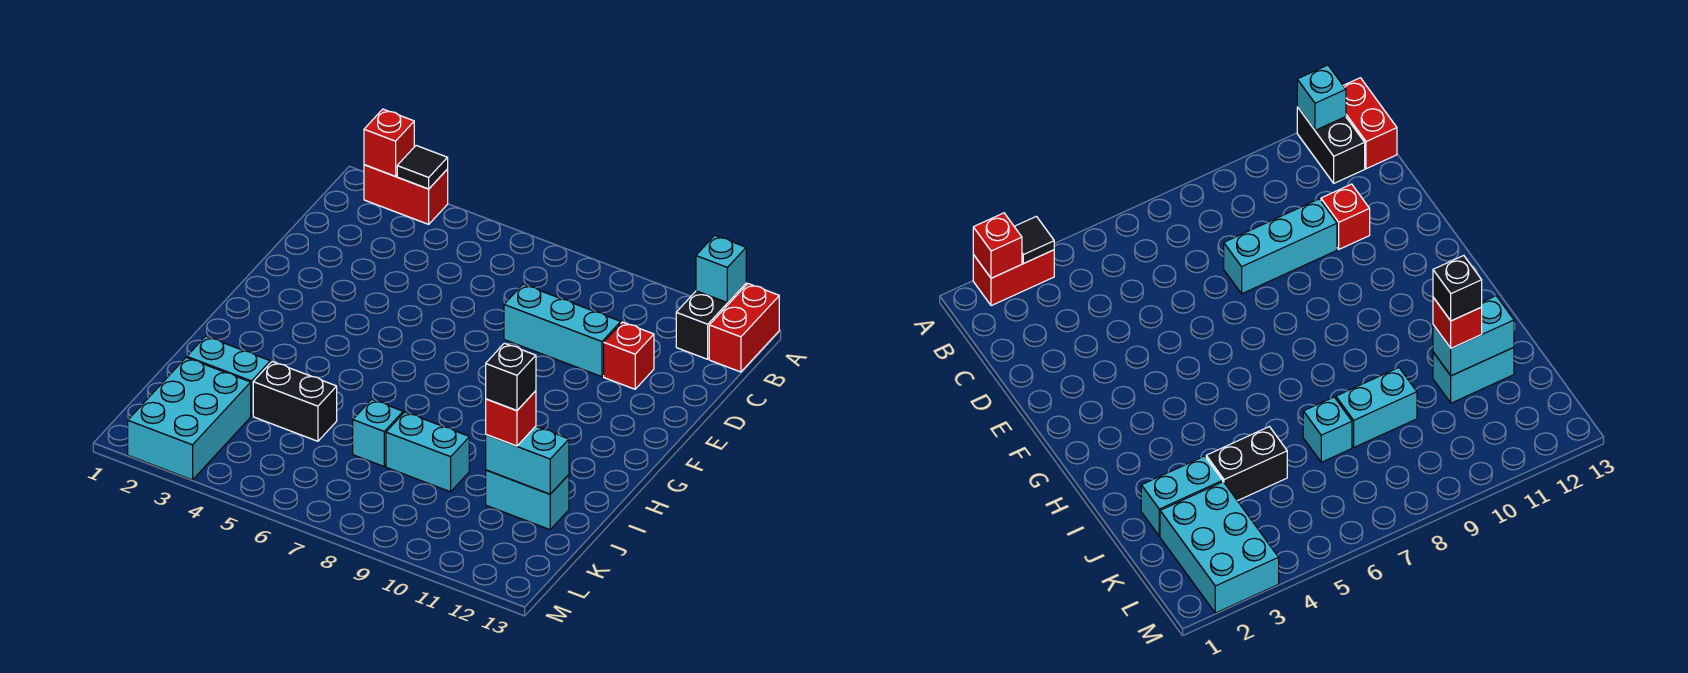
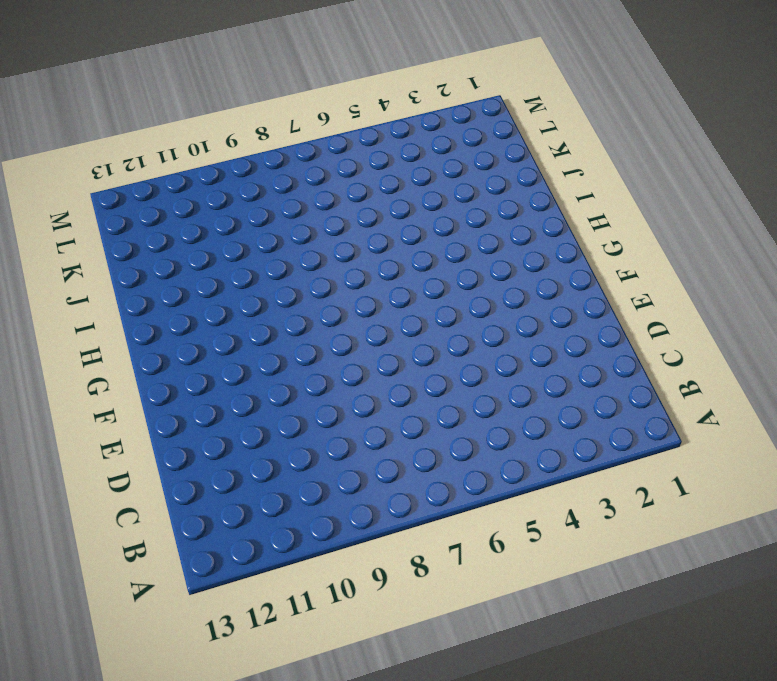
none -> red brick A2:A3 level 1
none -> black brick A12:B12 level 1
none -> red brick A13:B13 level 1

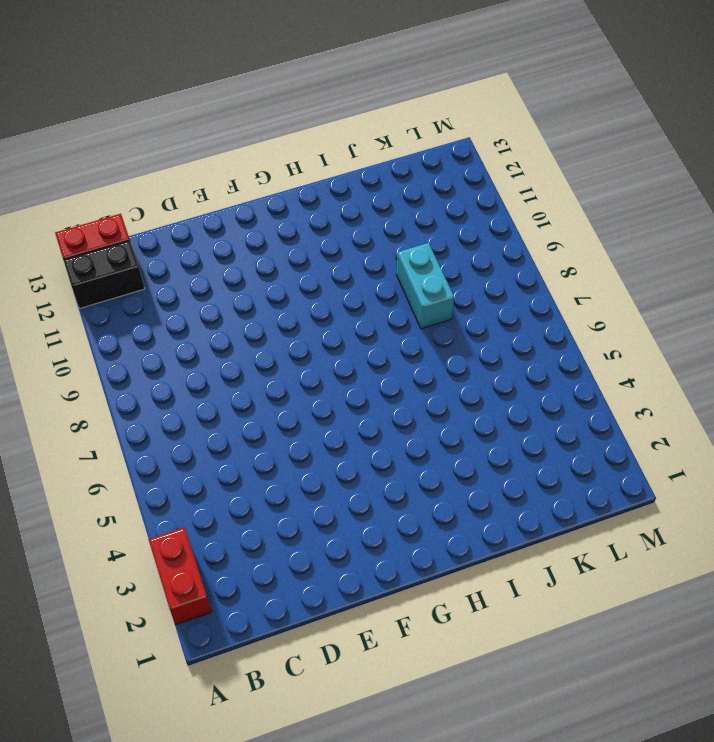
none -> cyan brick D8:D10 level 1
none -> red brick D11 level 1
none -> cyan brick J2:J3 level 1

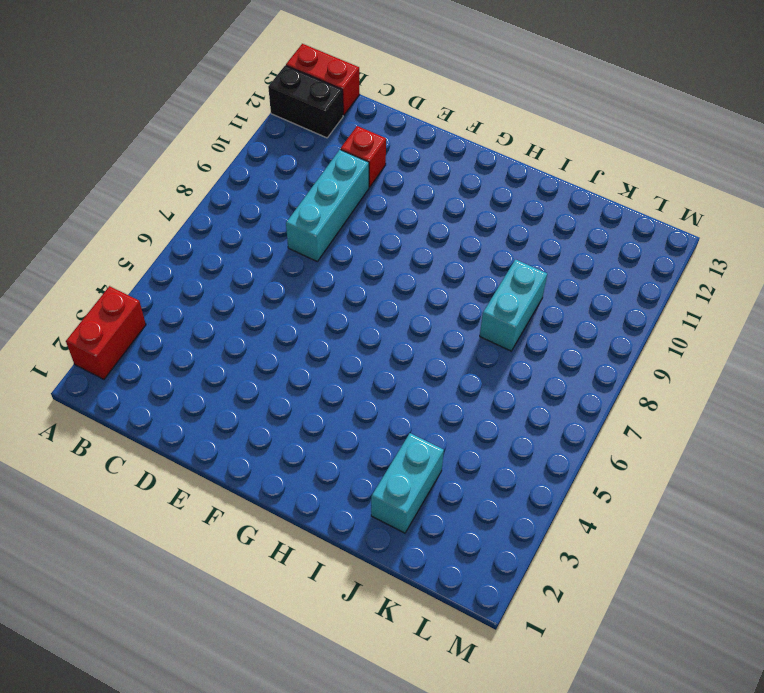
none -> black brick J4:J5 level 1
none -> cyan brick J7 level 1
none -> cyan brick J11:J12 level 1

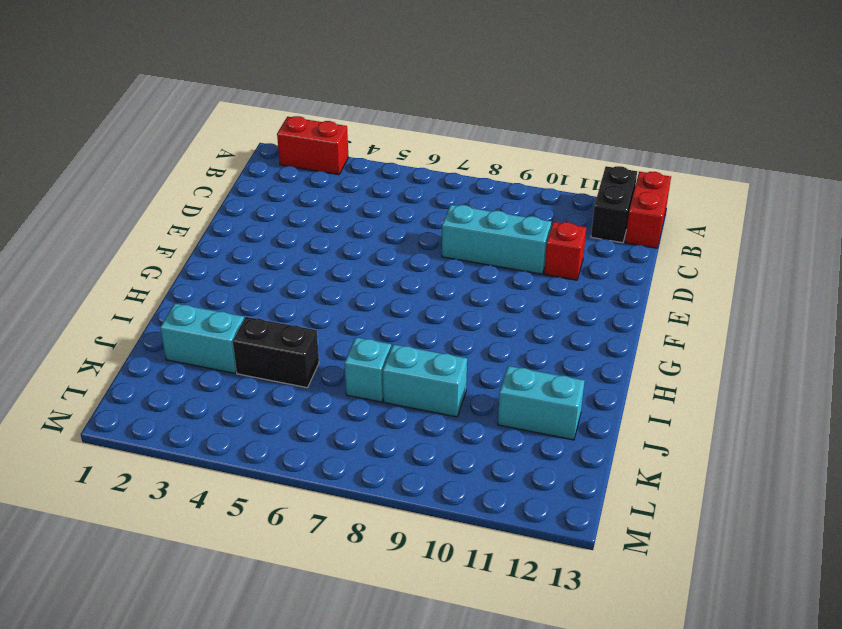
none -> cyan brick K2:M3 level 1
none -> red brick A2 level 2
none -> black tile A3 level 2

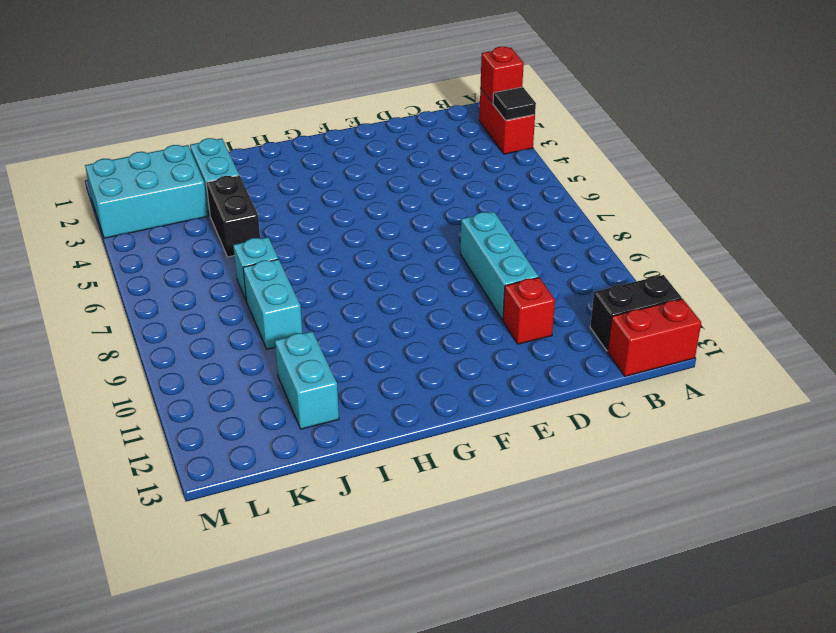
none -> cyan brick A12 level 2
none -> cyan brick J11:J12 level 2
none -> red brick J11 level 3

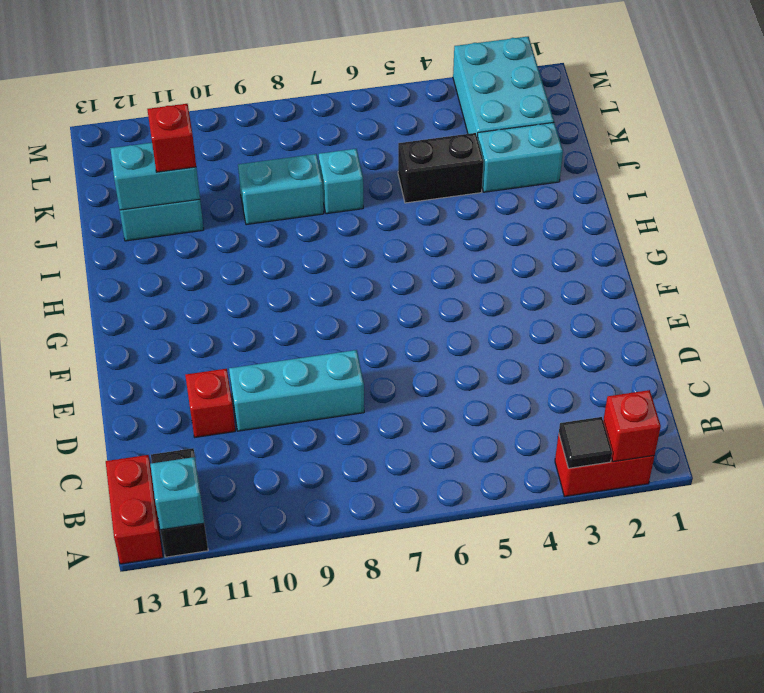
none -> black brick J11 level 4

